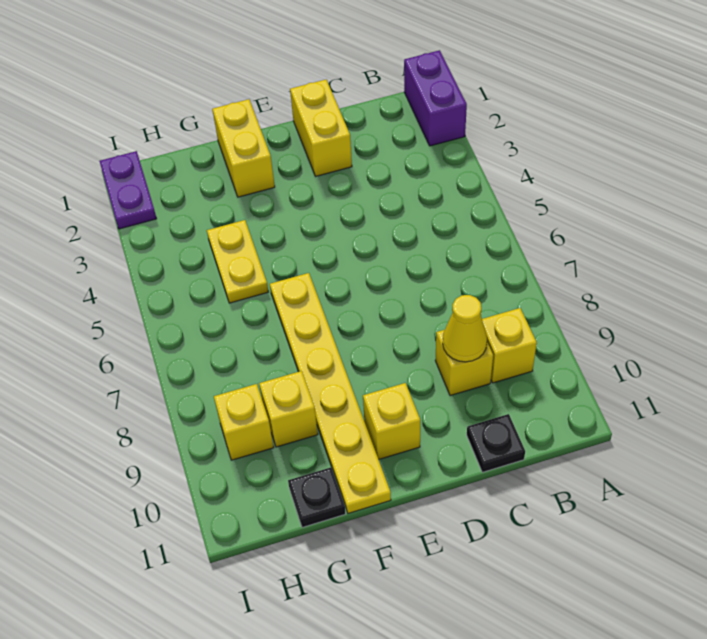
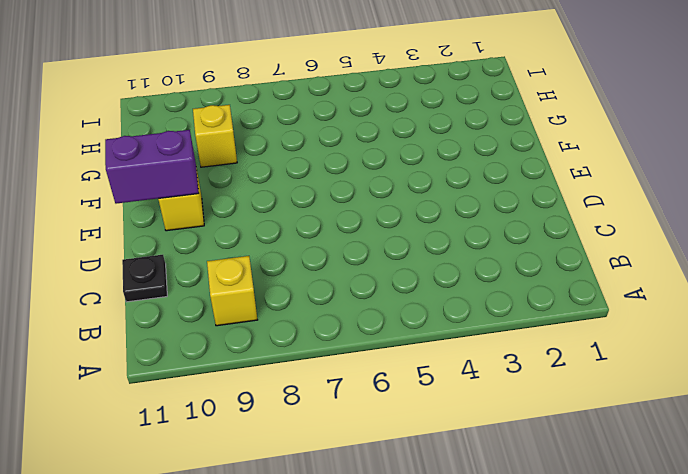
purple brick E10:E11 level 2 -> purple brick A1:A2 level 1
none -> yellow brick C9 level 1
none -> yellow brick D1:D2 level 1
none -> yellow brick F1:F2 level 1

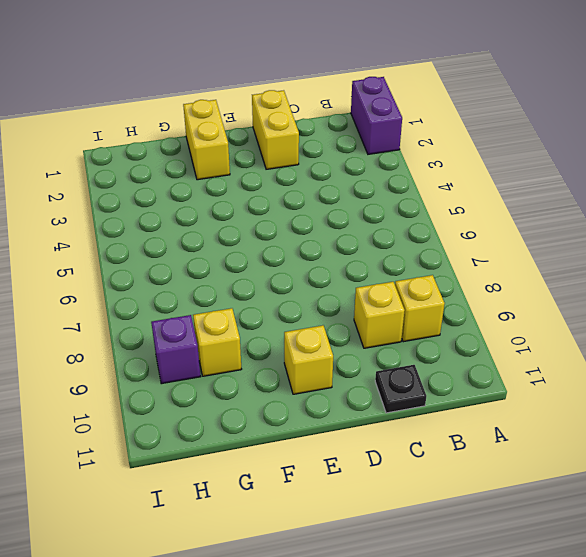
purple brick H9 level 1 -> yellow brick H9 level 1
none -> yellow plate F6:F11 level 1
none -> yellow plate G4:G5 level 1
none -> black plate G11 level 1

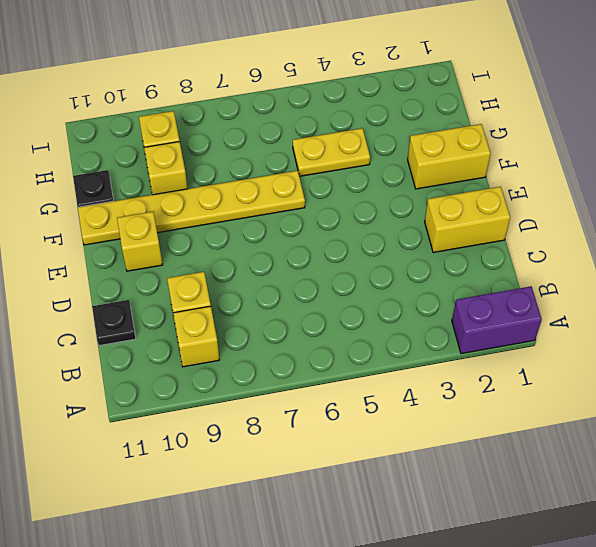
none -> purple plate I1:I2 level 1
none -> yellow cone C9 level 2

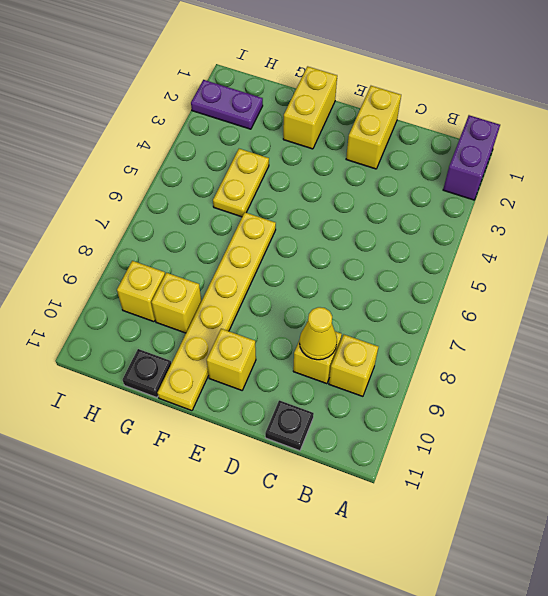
purple plate H2:I2 level 1 -> purple plate I1:I2 level 1

